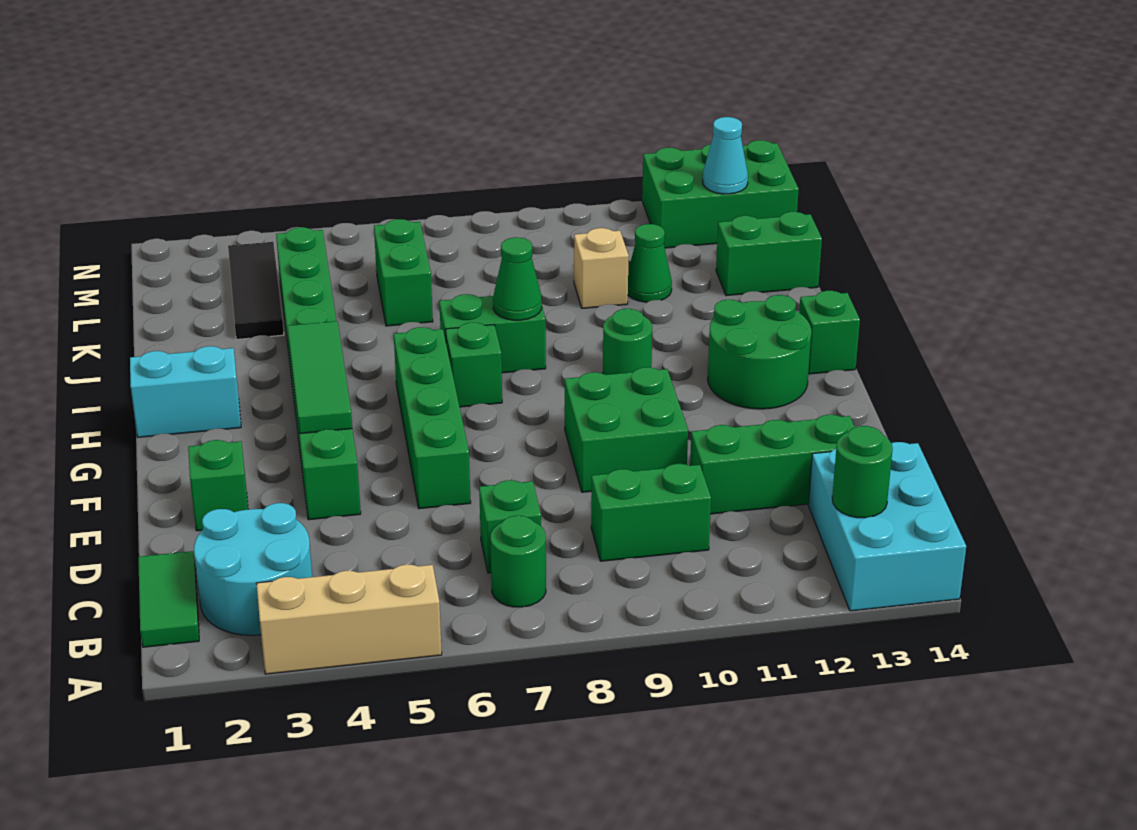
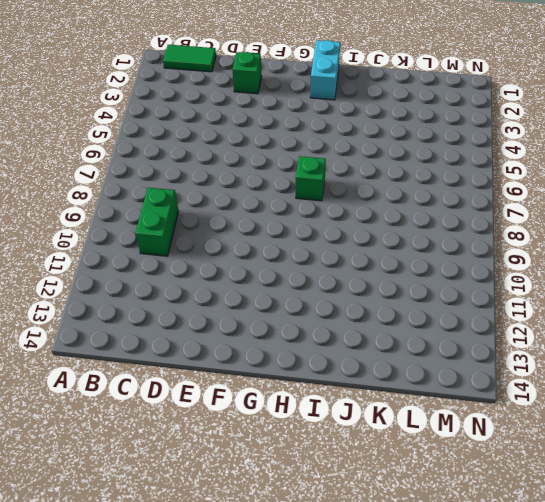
none -> tan brick A3:A5 level 1
none -> cyan brick A13:C14 level 1
none -> cyan round brick B2:C3 level 1

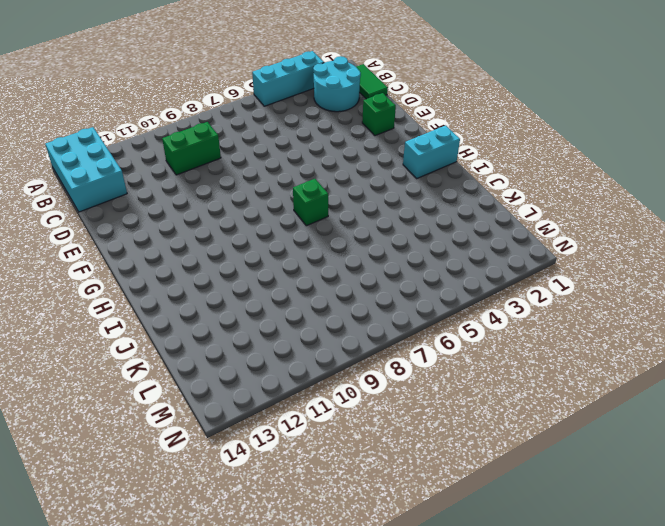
cyan brick A3:A5 level 1 -> tan brick A3:A5 level 1
none -> green round brick B7 level 1
none -> green brick C7 level 1
none -> green brick D11:D13 level 1

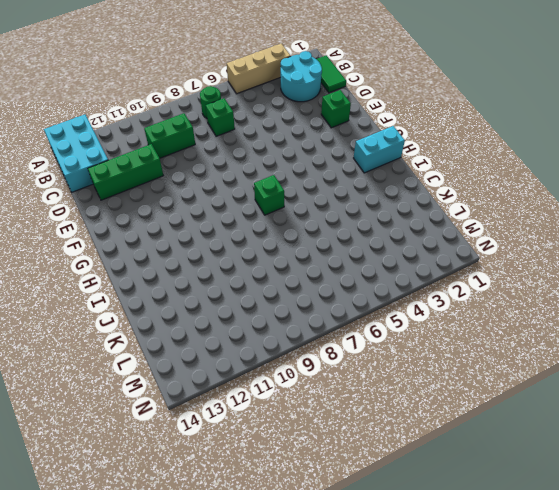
none -> green brick E4:L4 level 1
none -> green brick E6:H6 level 1
none -> green brick E9:F10 level 1

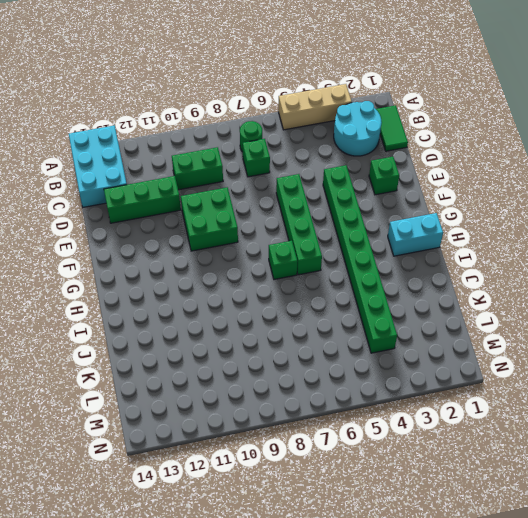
none -> green round brick G12:H13 level 1
none -> green round brick H10 level 1
none -> green brick H14 level 1

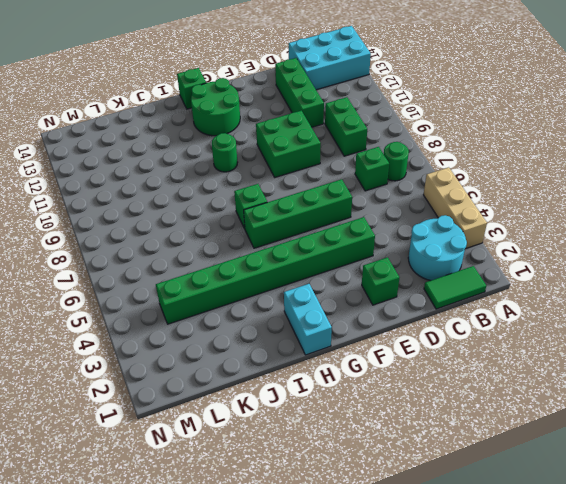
none -> green brick I7:I8 level 1
none -> black tile K3:M3 level 1
none -> green brick K6:L6 level 1

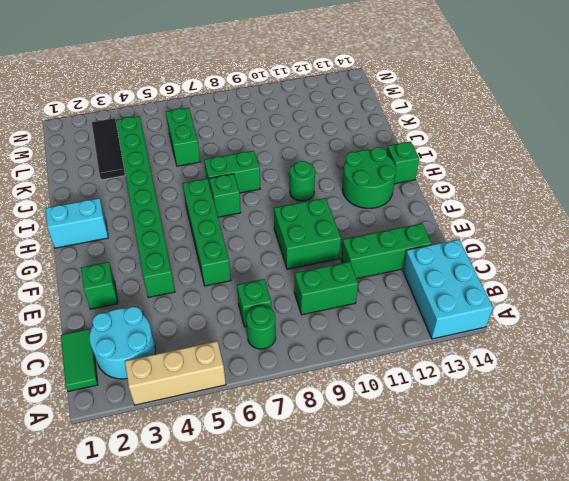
none -> tan brick K10 level 1
none -> green cone K11 level 1
none -> green brick K13:K14 level 1

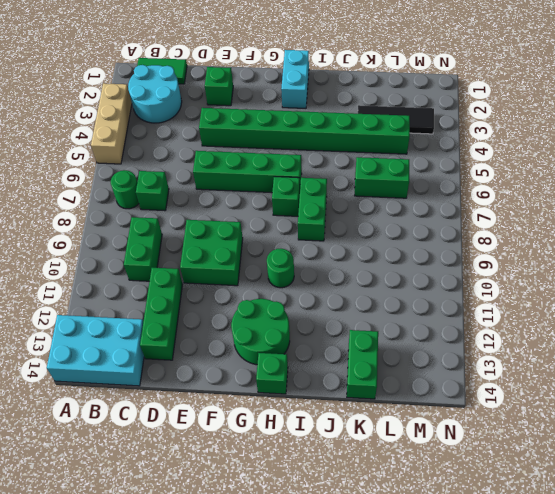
none -> tan brick K10 level 1
none -> green cone K11 level 1
none -> green brick M12:N14 level 1

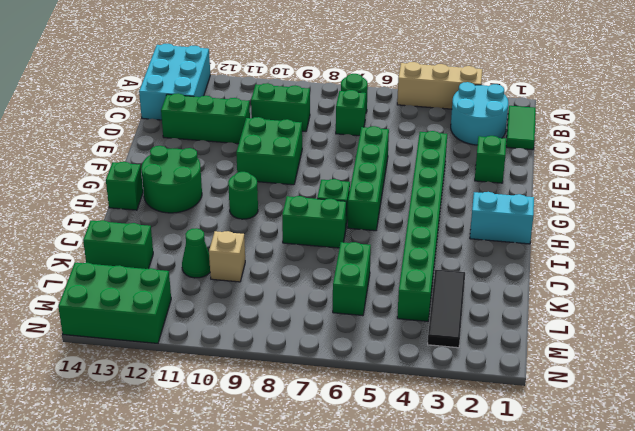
none -> green round brick B13 level 2
none -> green tile F4:H4 level 2
none -> green cone I8 level 2

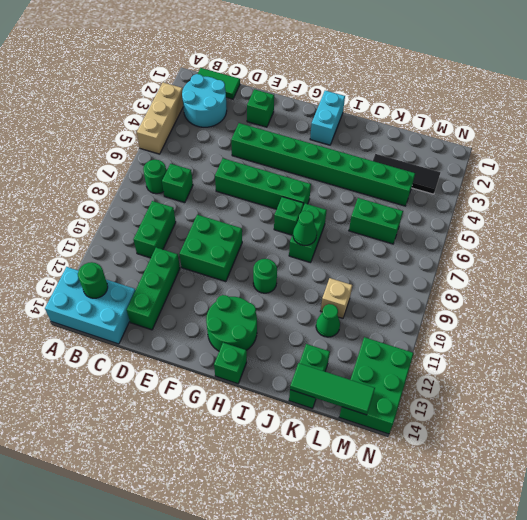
green tile K14:M14 level 2 -> green tile F4:H4 level 2
none -> cyan cone M13 level 2

